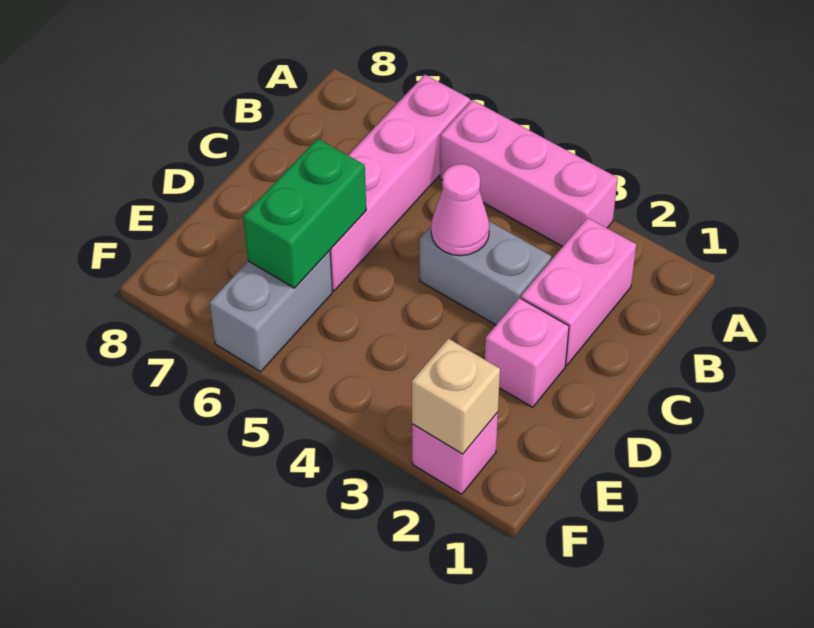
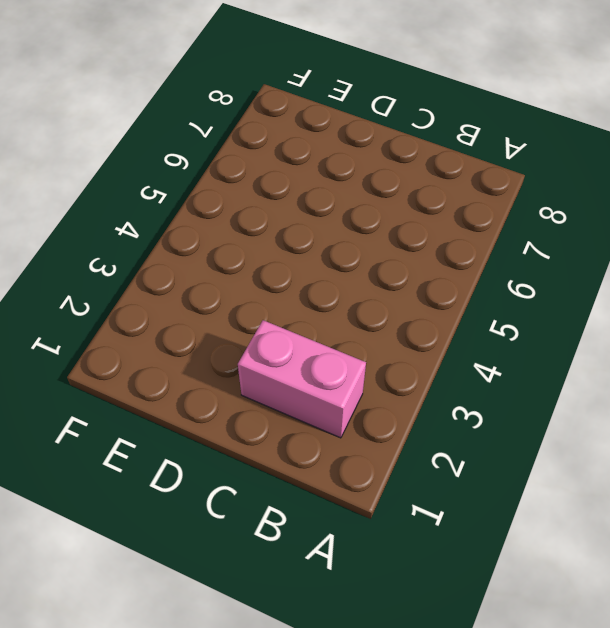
none -> pink brick A3:A5 level 1
none -> pink brick A6:D6 level 1

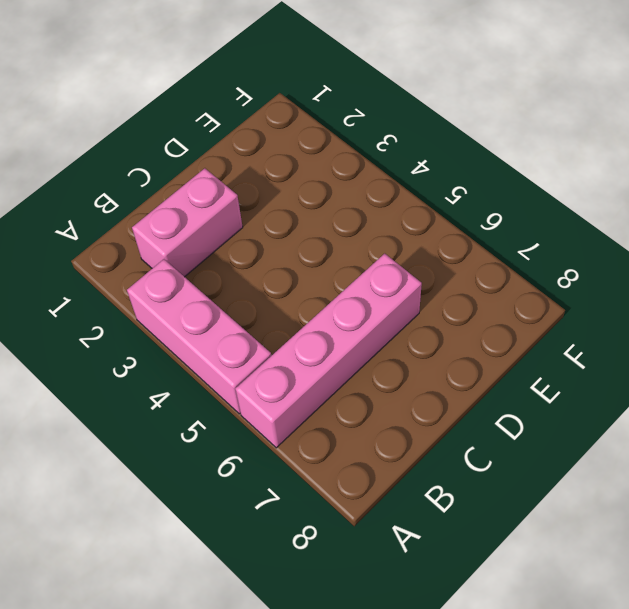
none -> grey brick C3:C4 level 1
none -> pink brick D2 level 1

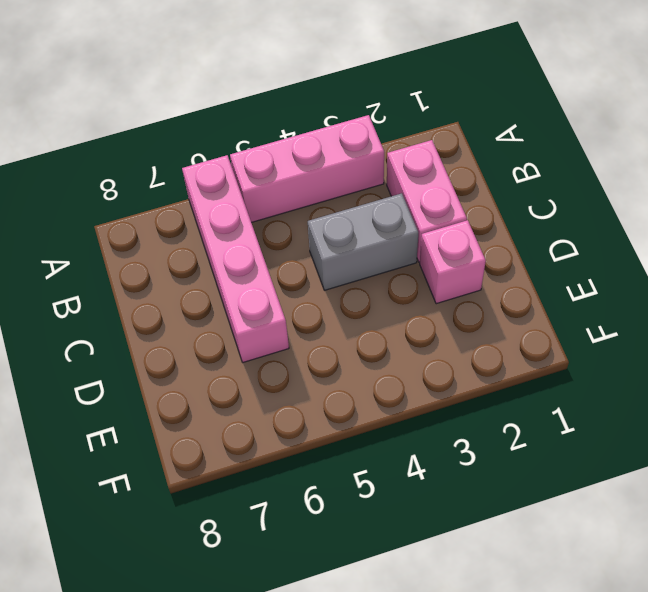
none -> grey brick E6:F6 level 1
none -> pink brick F2 level 1

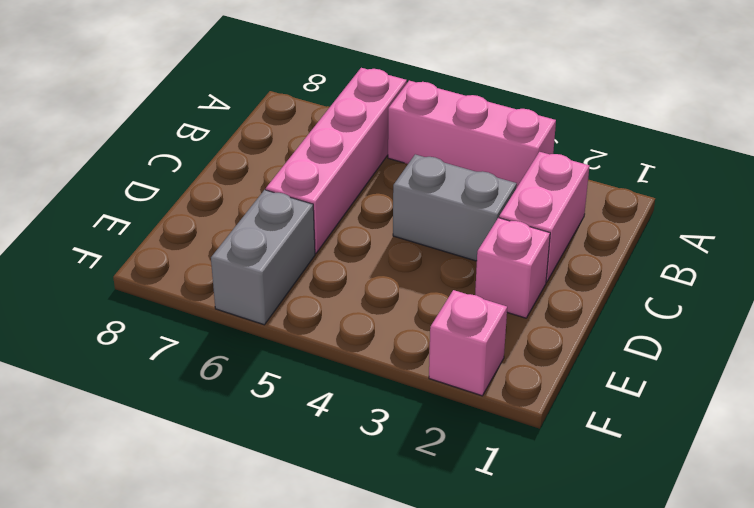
none -> pink cone C4 level 2
none -> green brick D6:E6 level 2

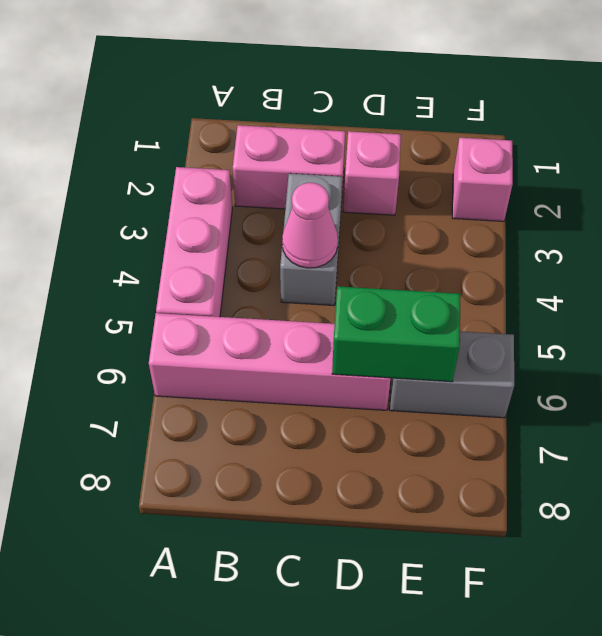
none -> tan brick F2 level 2

